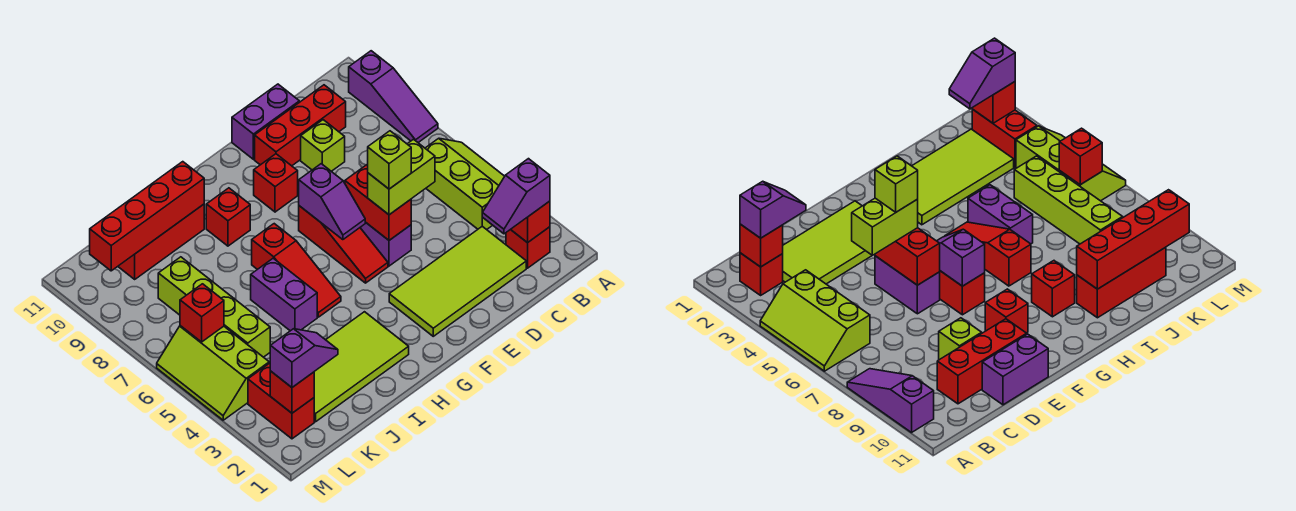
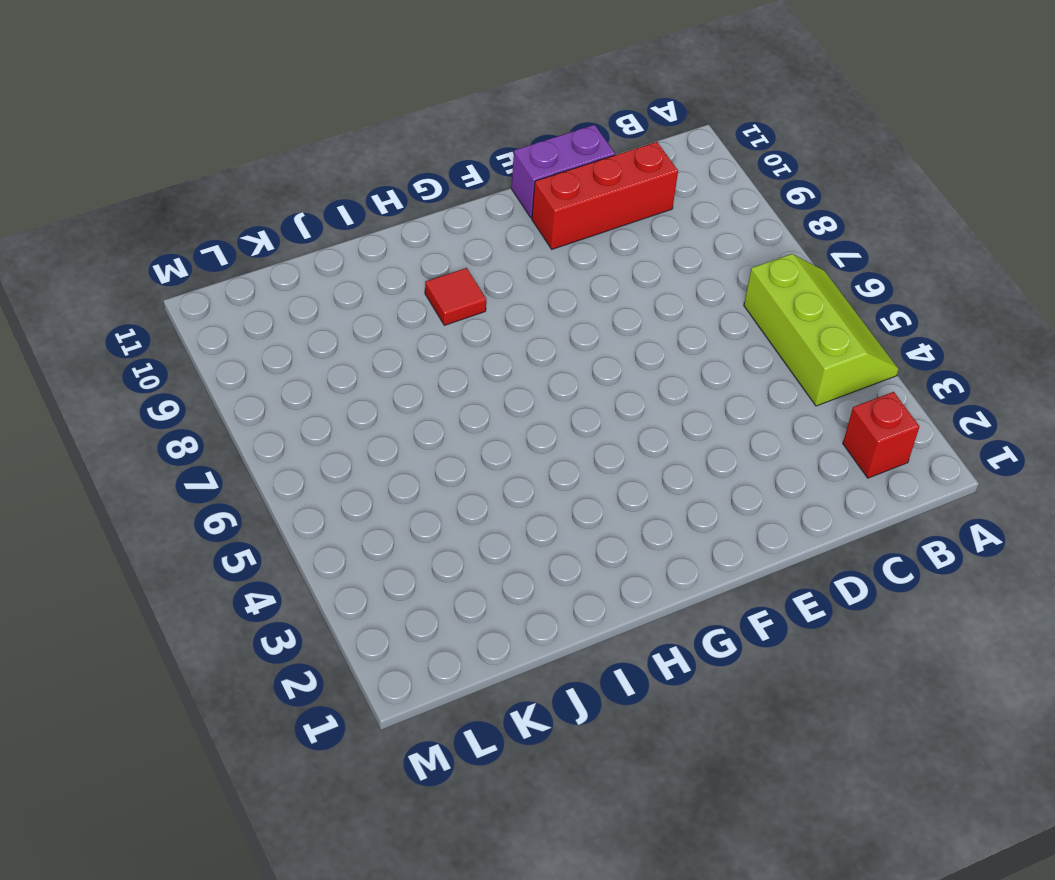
red tile H9 level 1 -> red brick H9 level 1
none -> purple slope A8:A10 level 1 top 10
none -> lime tile C2:F3 level 1
none -> lime brick D9 level 1

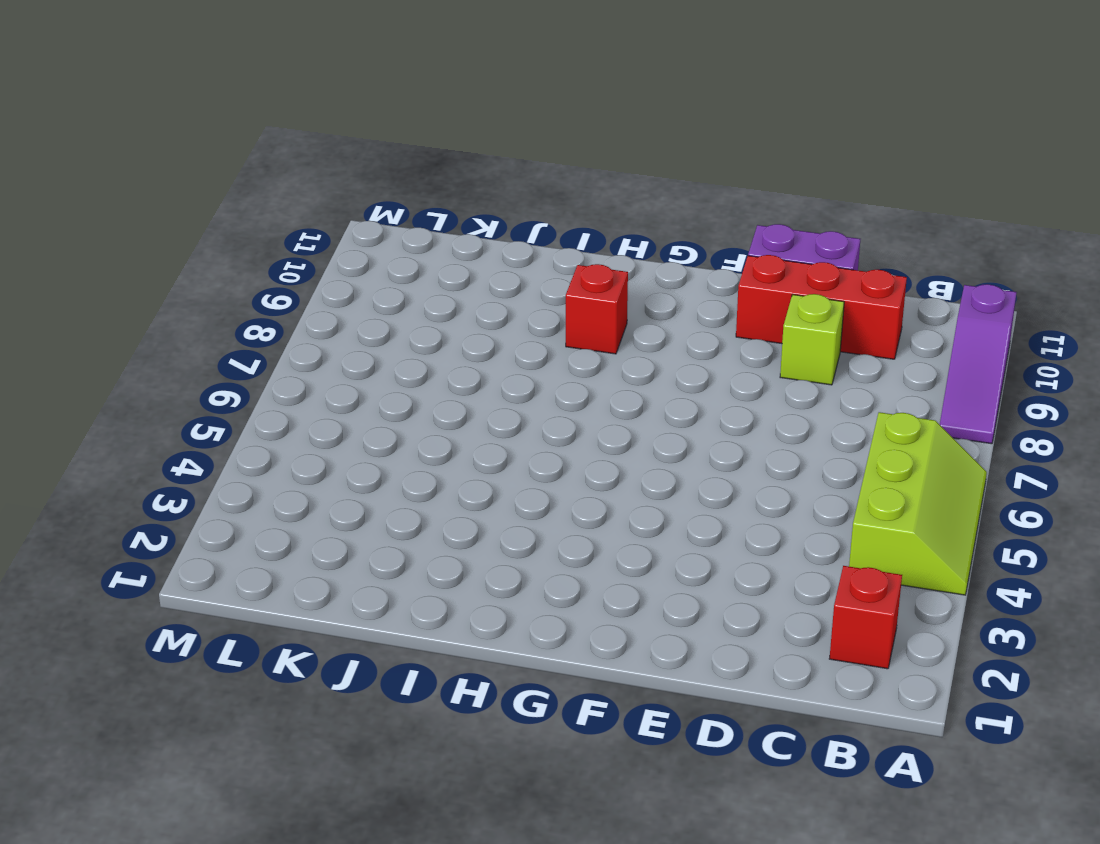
none -> lime tile C2:F3 level 1
none -> purple brick E5:E6 level 1
none -> red slope F5:F7 level 1 top 7

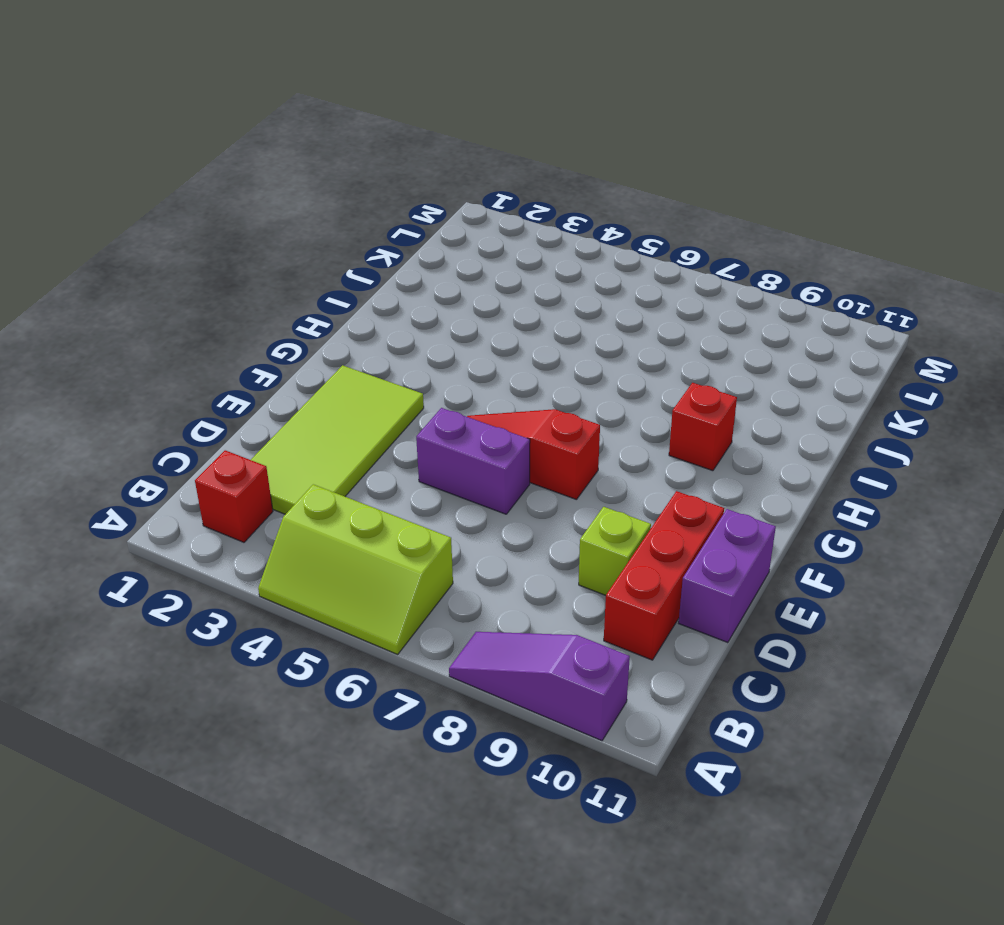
none -> red brick F9 level 1
none -> lime tile H2:K3 level 1
none -> red slope H5:H7 level 1 top 7

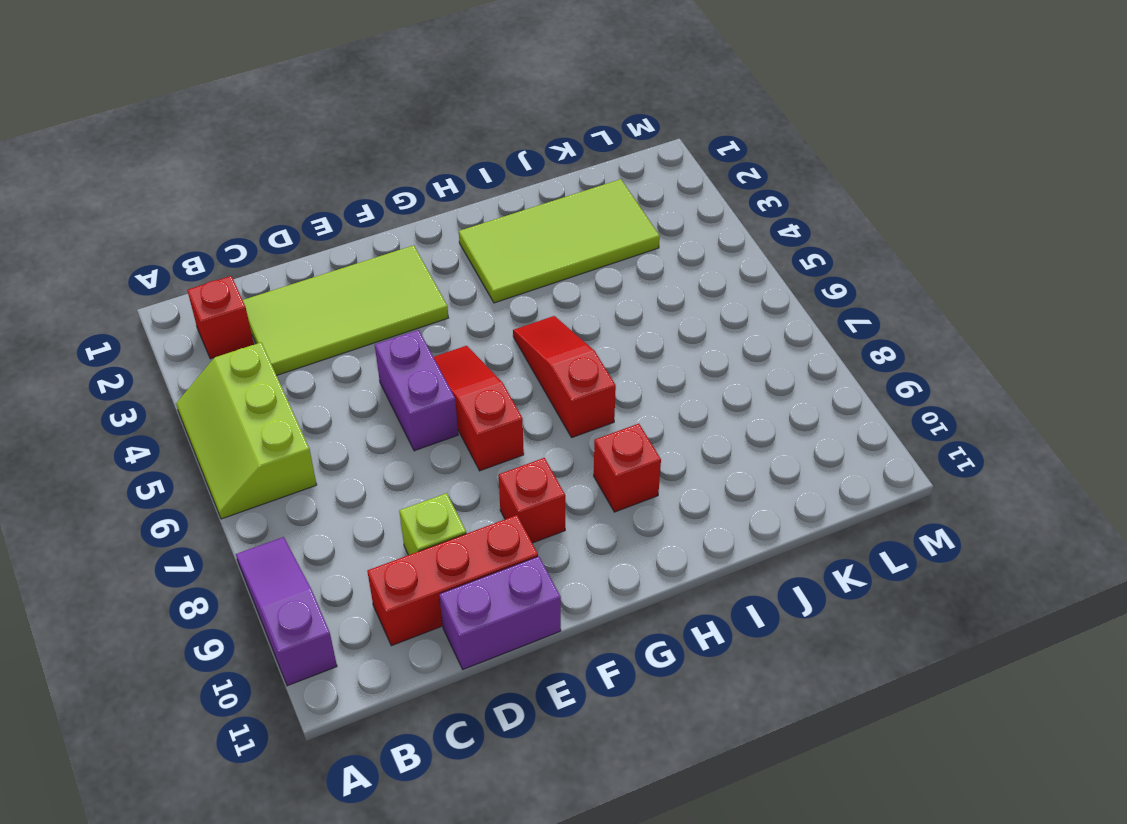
none -> purple brick I5:I6 level 1
none -> red brick I10:K10 level 1
none -> lime brick K5:K8 level 1

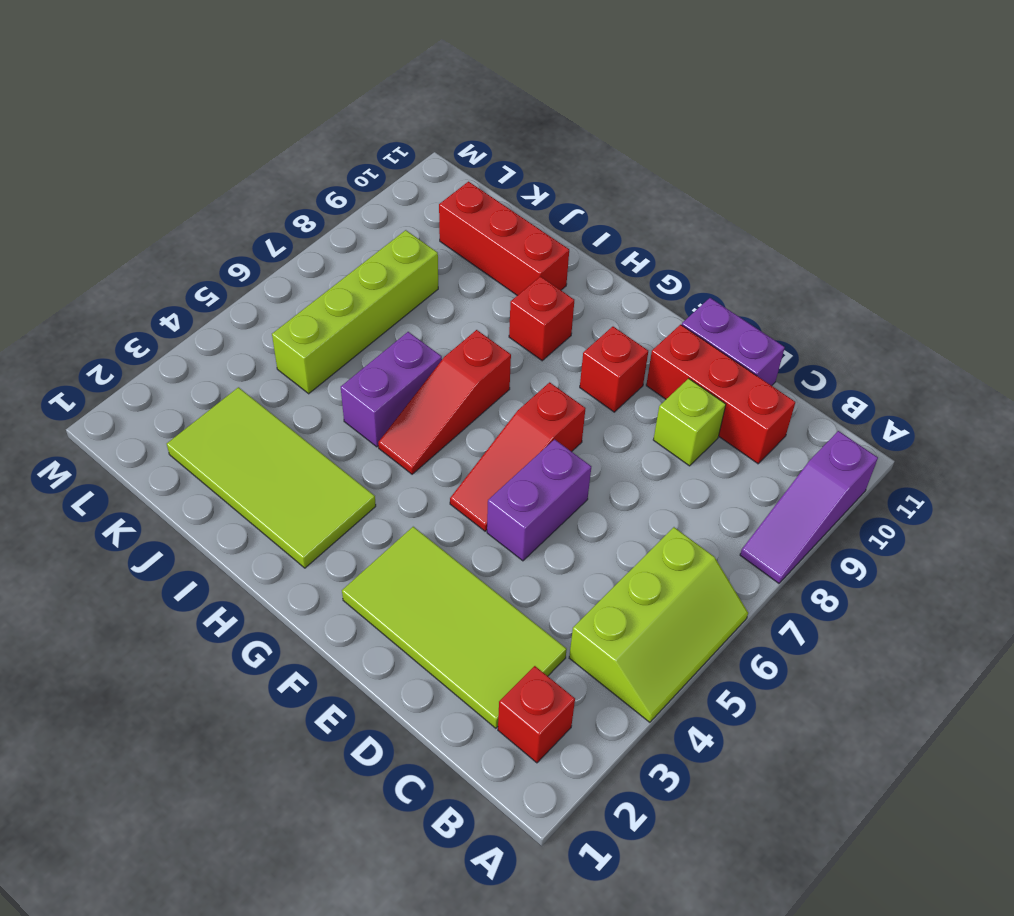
none -> red brick L2:L3 level 1
none -> lime slope L4:M6 level 1 top L
none -> red brick B2 level 2

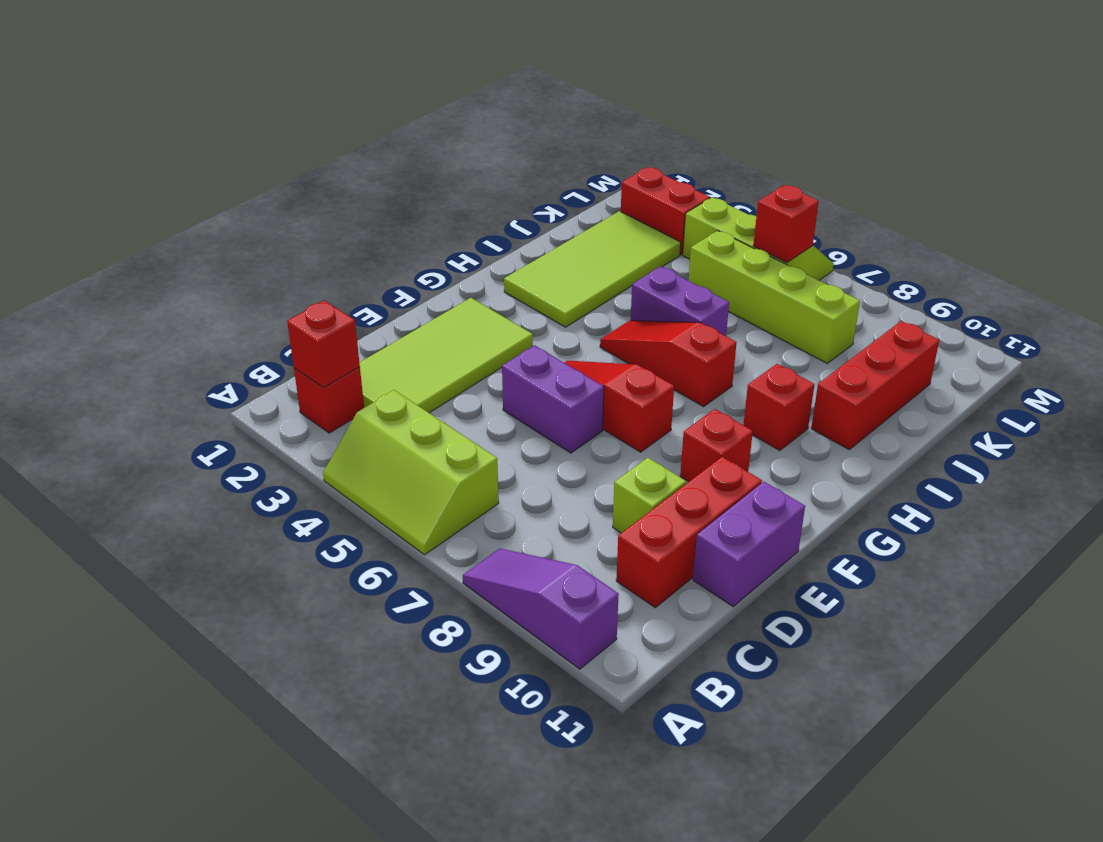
none -> red brick E5:E6 level 2
none -> purple slope F6:F7 level 2 top 7
none -> red brick I10:L10 level 2

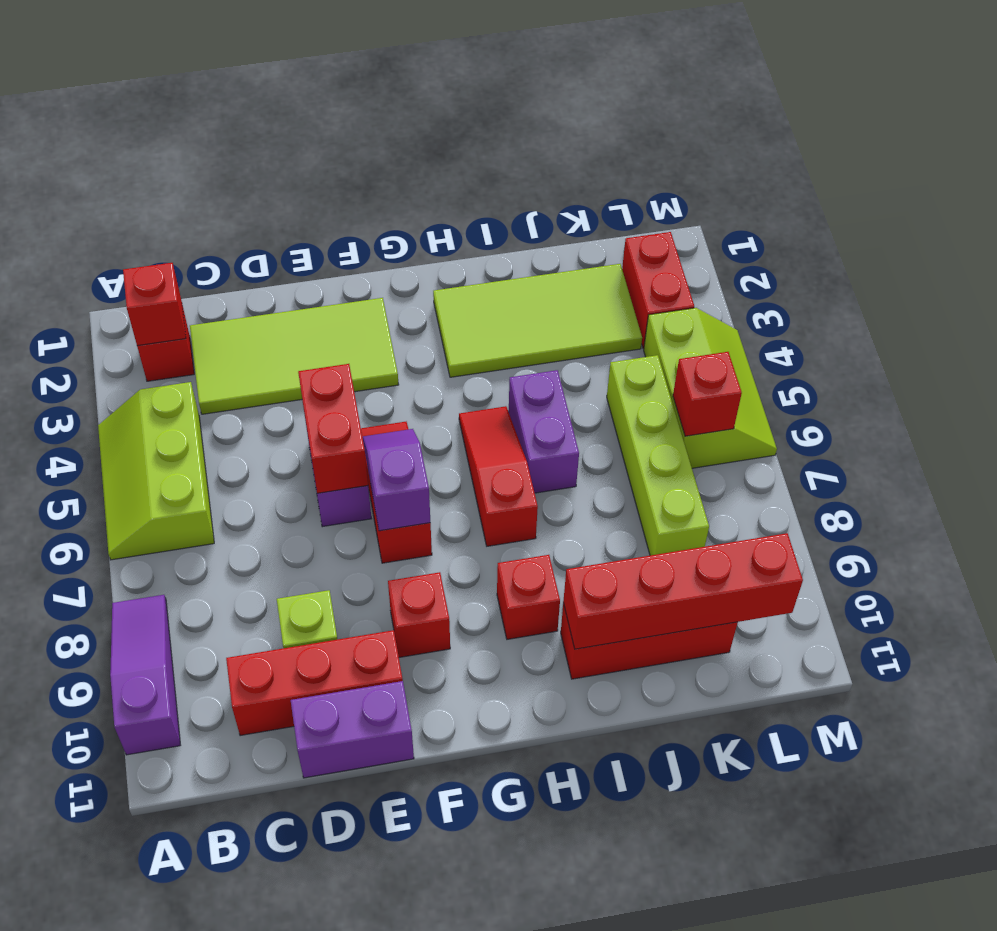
none -> red brick L2 level 2
none -> purple slope B2:C2 level 3 top B
none -> lime brick D5:E5 level 3

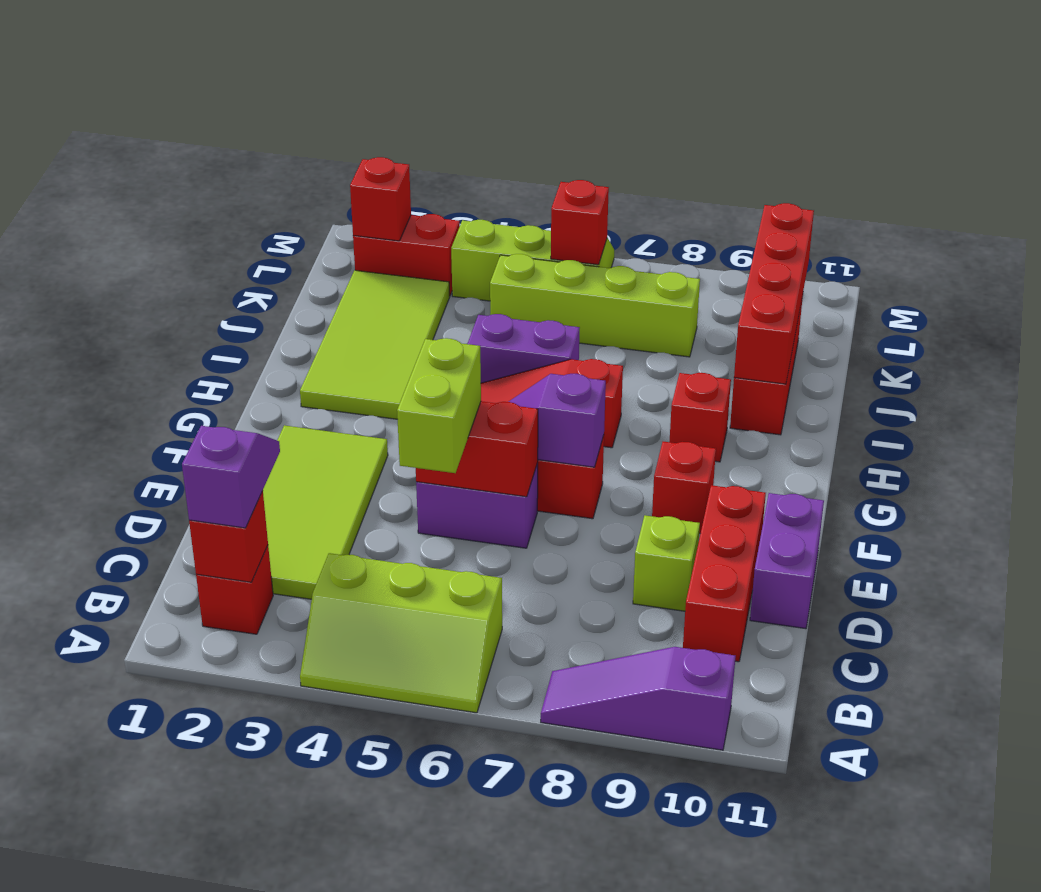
none -> purple slope K2:L2 level 3 top L
none -> lime brick E5 level 4

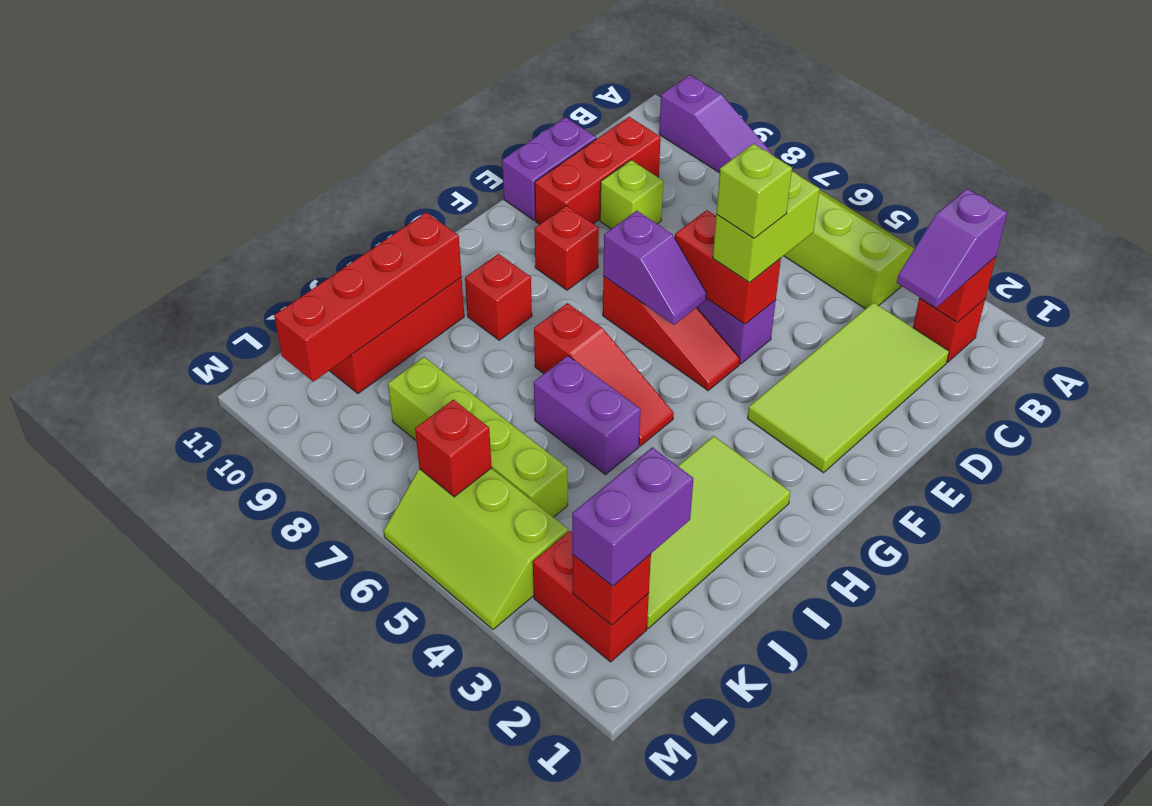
purple brick K2:L2 level 3 -> purple slope K2:L2 level 3 top L

